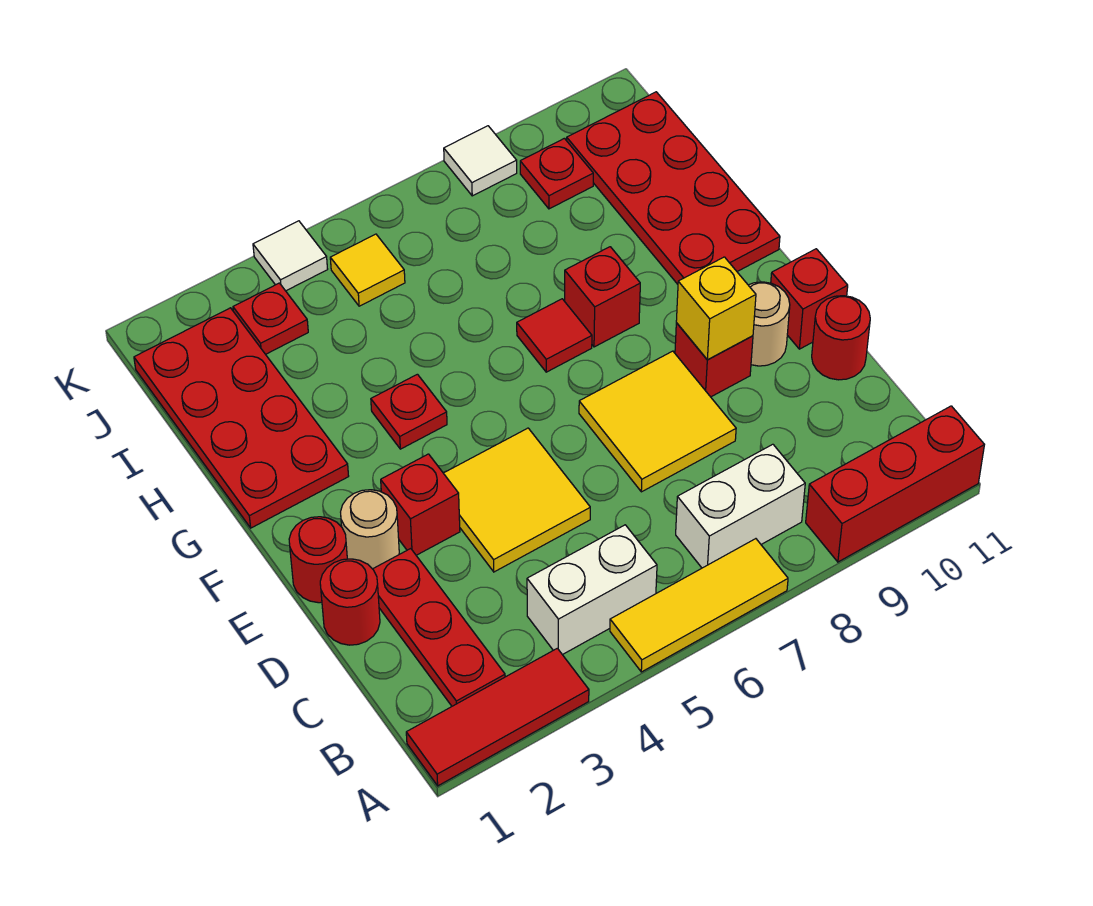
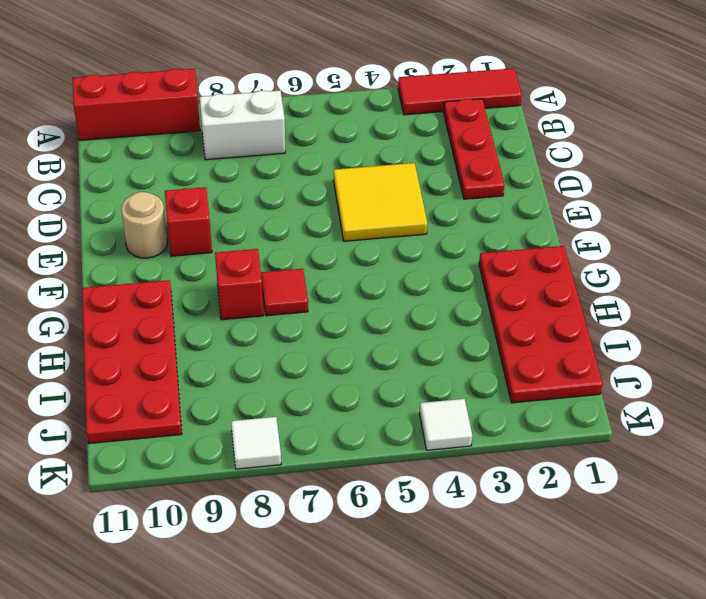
none -> yellow tile A5:A7 level 1
none -> white brick B4:B5 level 1
none -> red round brick D1 level 1

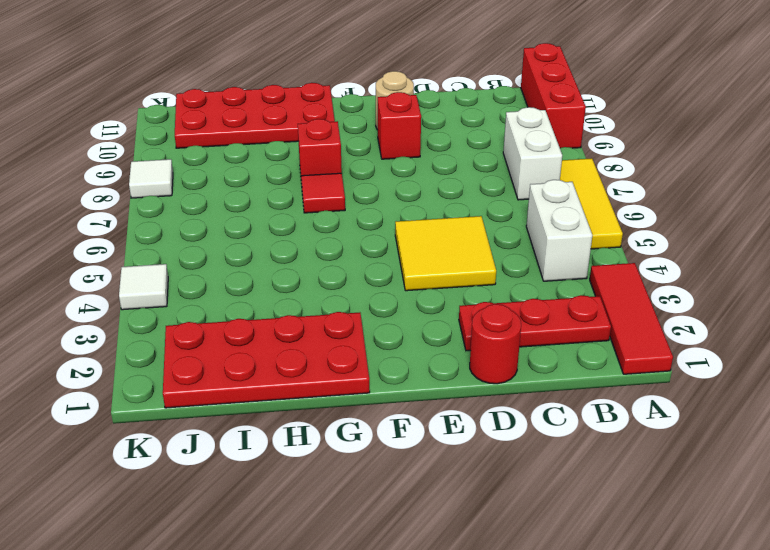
none -> yellow tile D7:E8 level 1
none -> red round brick D11 level 1
none -> red round brick E1 level 1

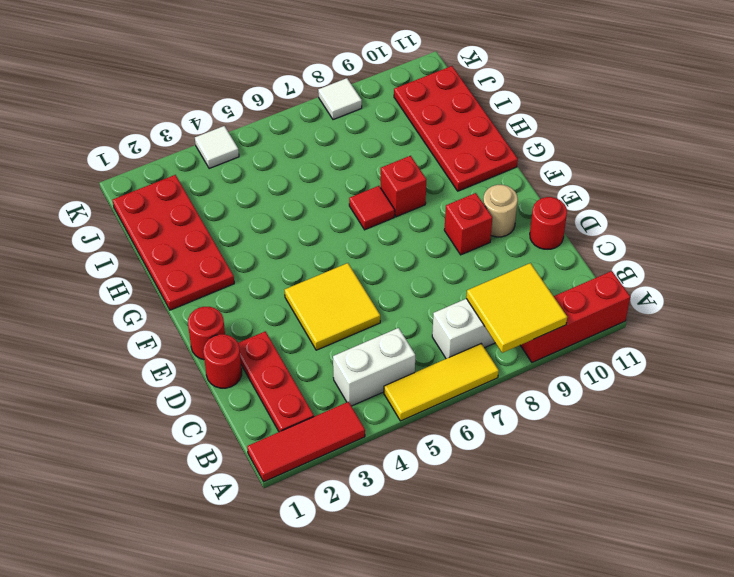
yellow tile A8:B9 level 2 -> yellow tile D7:E8 level 1
none -> tan round brick E2 level 1
none -> red brick E3 level 1
none -> red brick E11 level 1

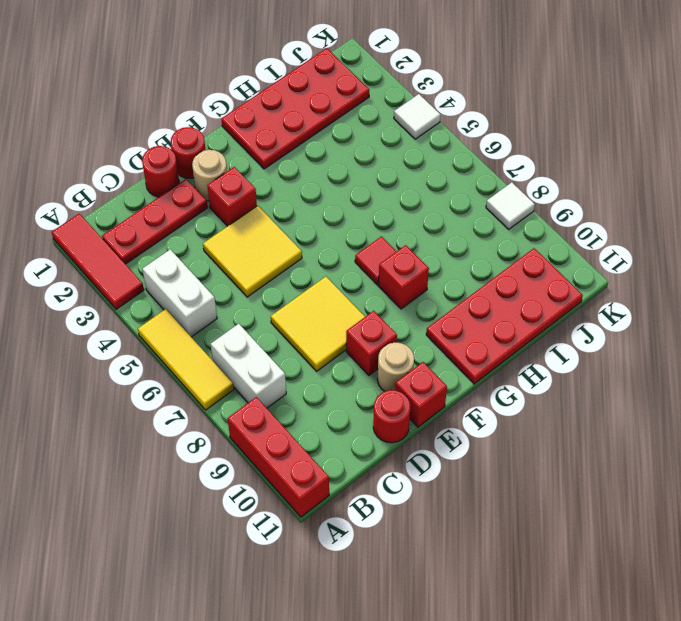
none -> red plate G4 level 1
none -> red plate J3 level 1
none -> yellow tile J5 level 1

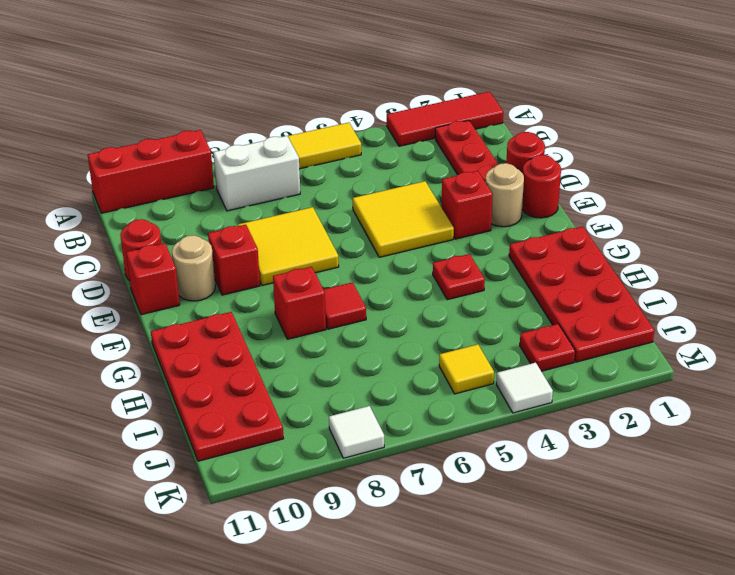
none -> white brick B4:B5 level 1
none -> red plate J9 level 1
none -> yellow brick E9 level 2

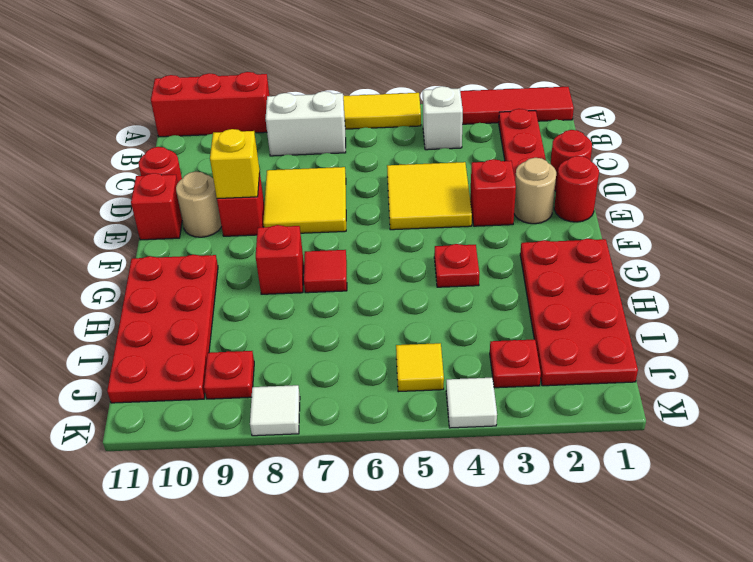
white brick B4 level 1 -> white brick B4:B5 level 1

